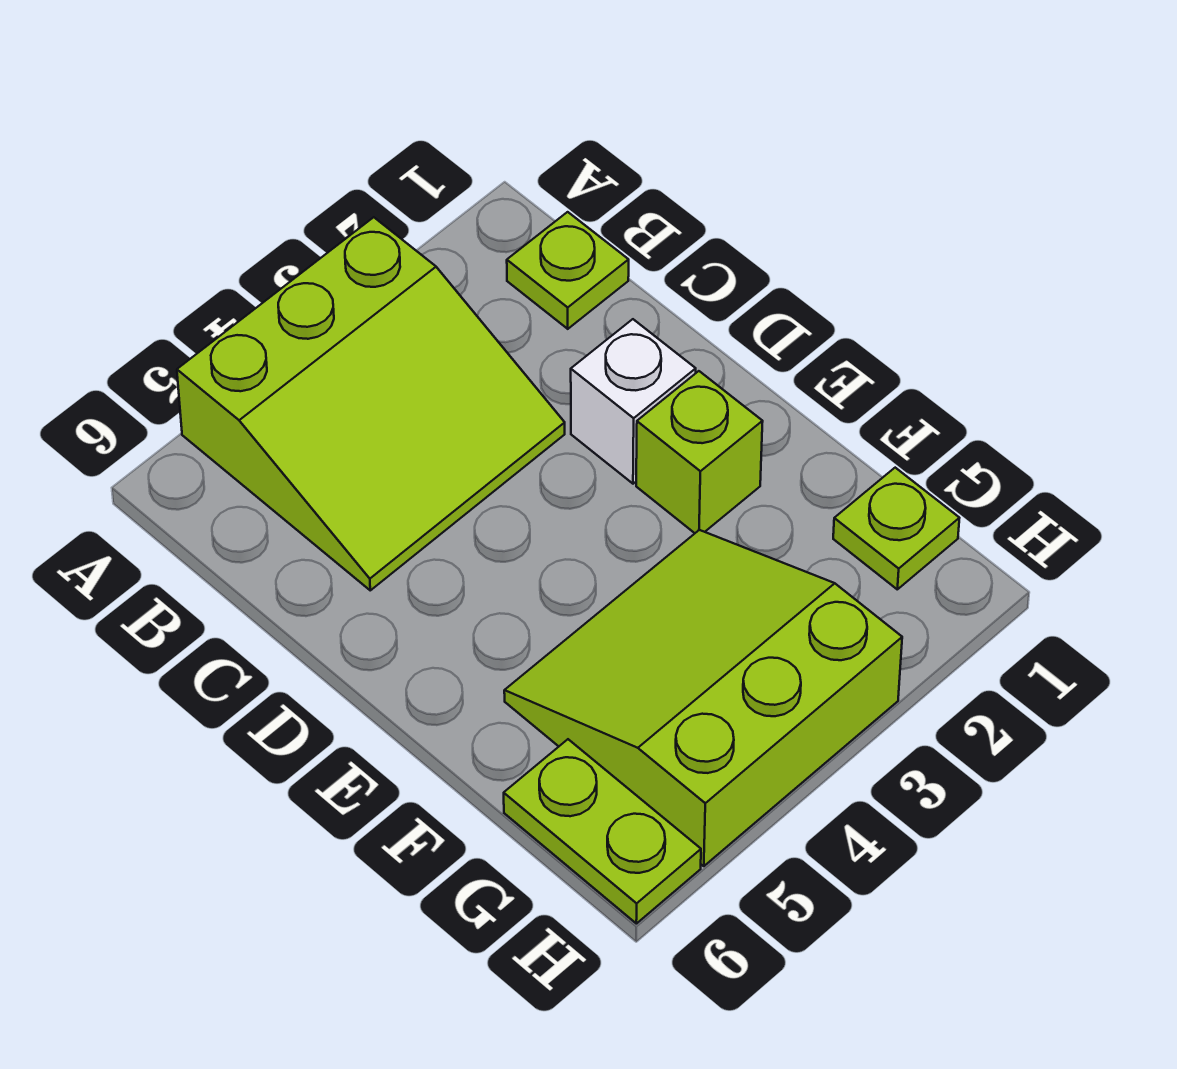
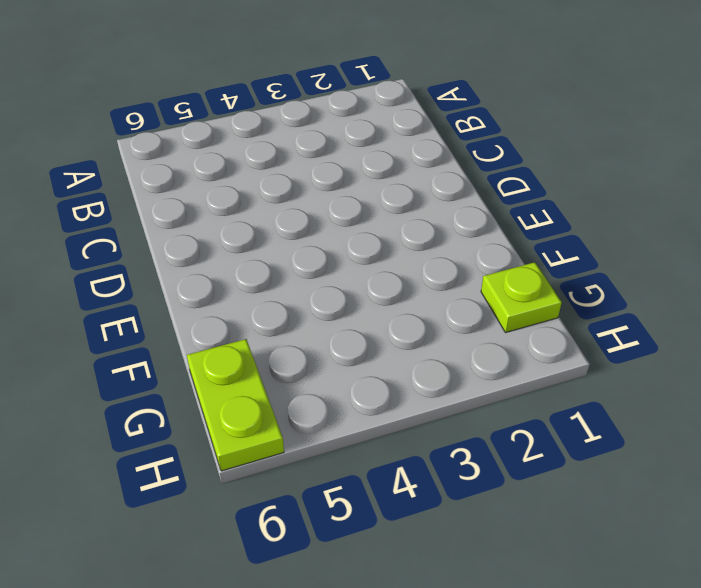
none -> lime slope A3:C5 level 1 top A
none -> lime plate B1 level 1

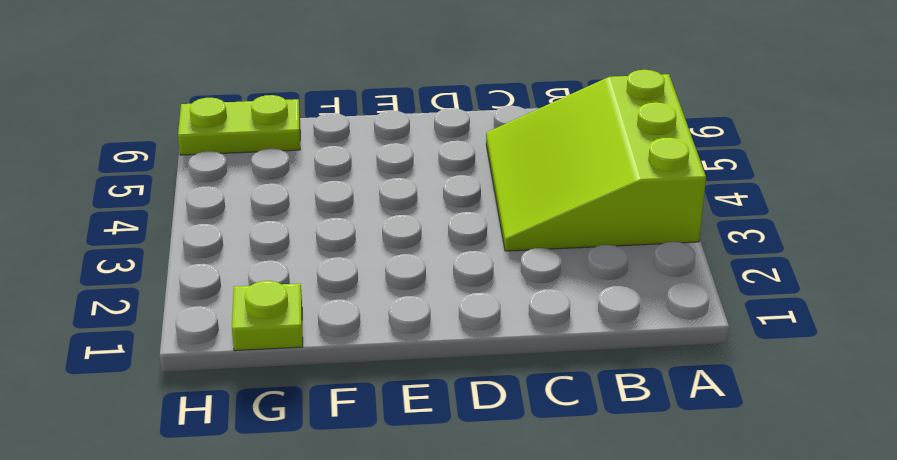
none -> lime plate B1 level 1
none -> white brick D2 level 1

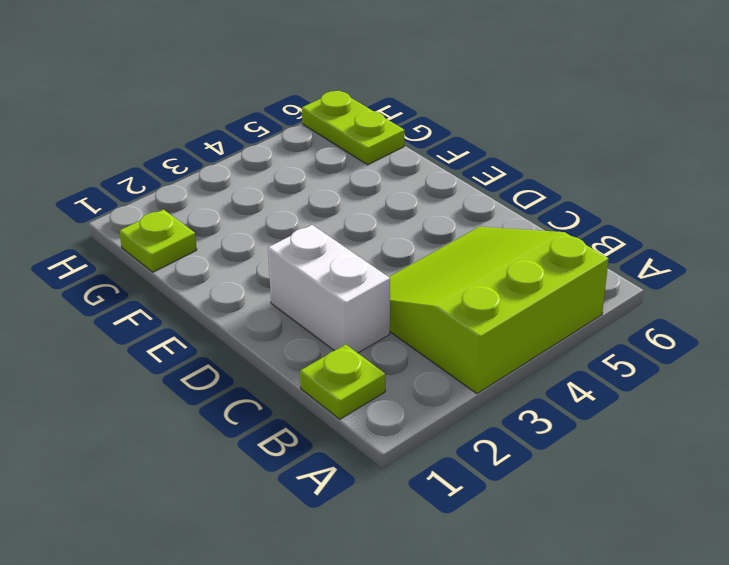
white brick C2:D2 level 1 -> white brick D2 level 1
none -> lime brick E2 level 1
none -> lime slope F3:H5 level 1 top H

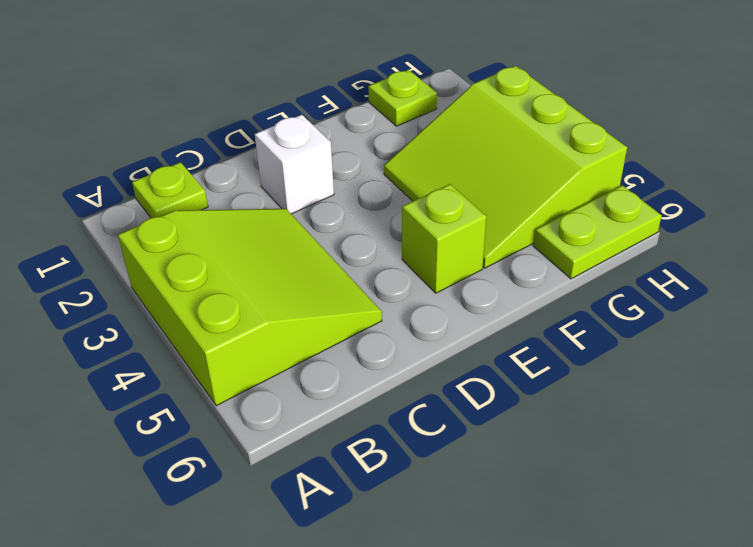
lime brick E5 level 1 -> lime brick E2 level 1

